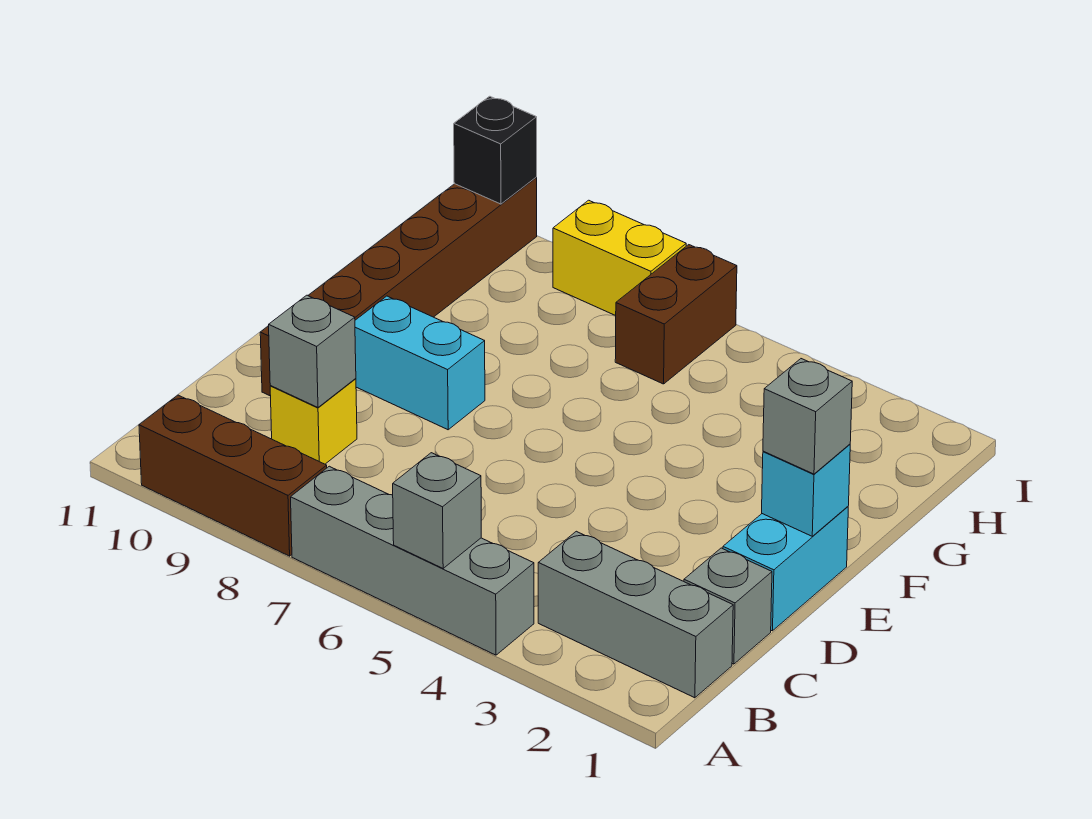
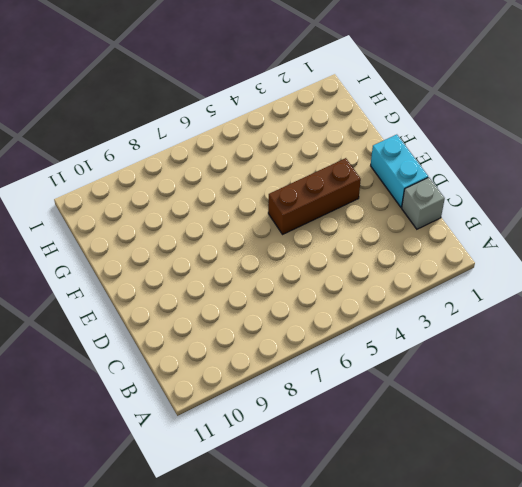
brown brick E3:E5 level 1 -> brown brick A8:A10 level 1
none -> grey brick A4:A7 level 1
none -> grey brick B1:B3 level 1
none -> yellow brick C9 level 1

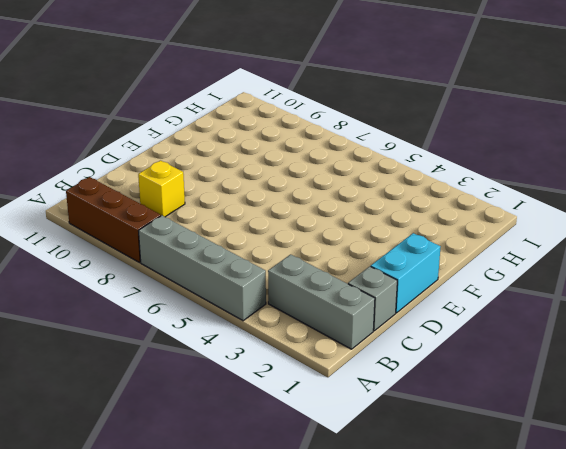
none -> brown brick D10:I10 level 1
none -> cyan brick E8:E9 level 1
none -> brown brick H6:I6 level 1

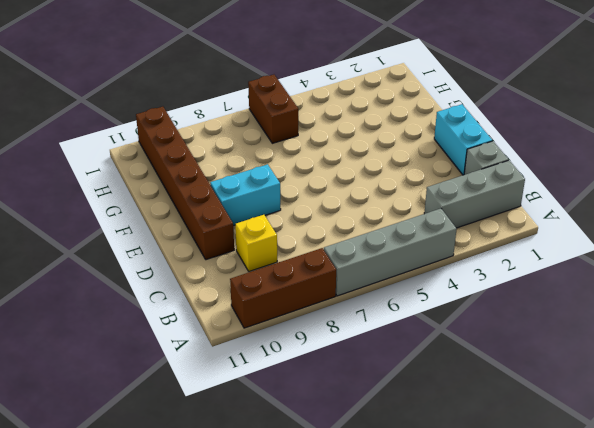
none -> yellow brick I7:I8 level 1
none -> grey brick A5 level 2
none -> grey brick C9 level 2

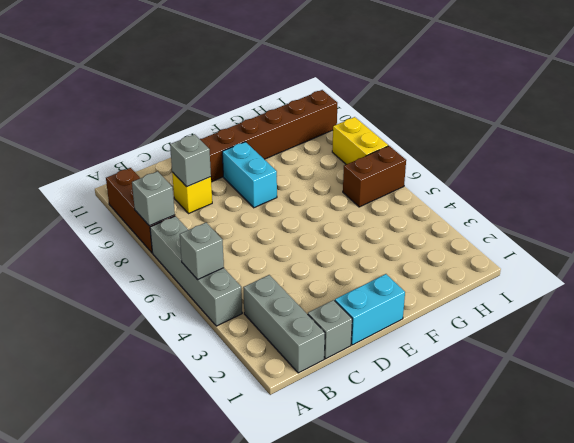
grey brick A8 level 2 -> grey brick E1 level 3
none -> cyan brick E1 level 2
none -> black brick I10 level 2

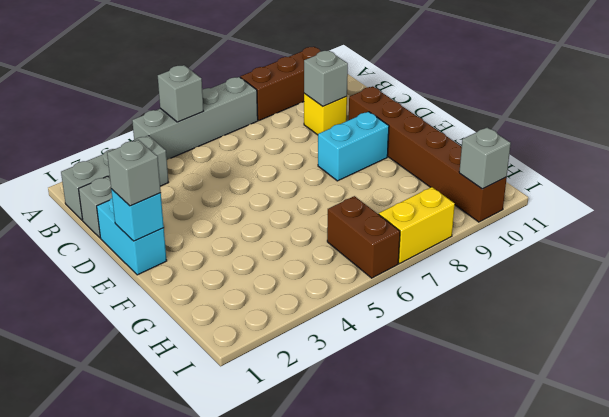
grey brick I10 level 2 -> black brick I10 level 2

